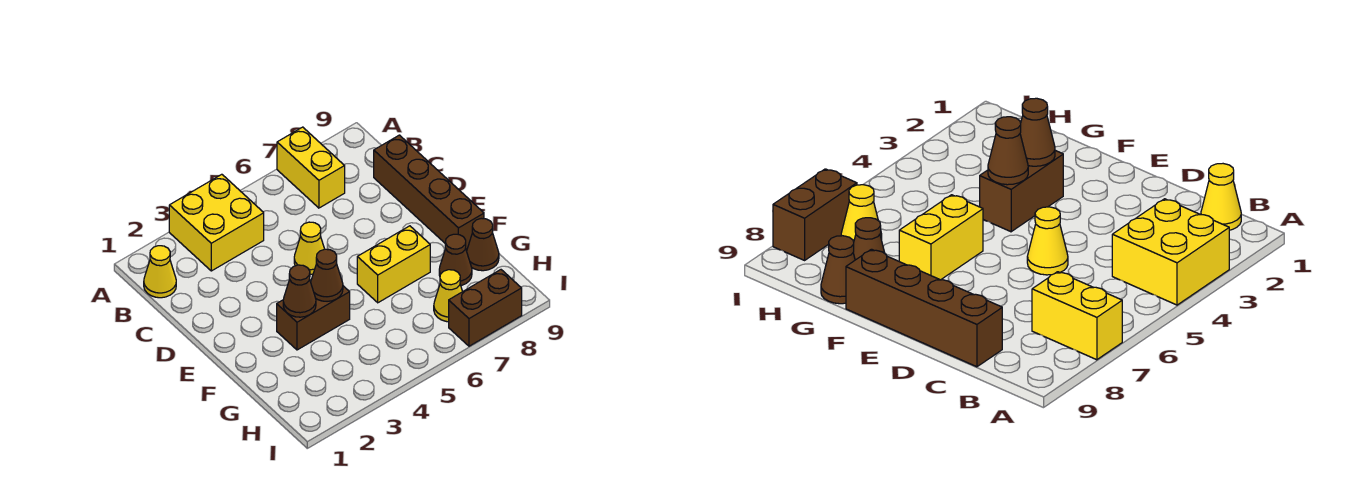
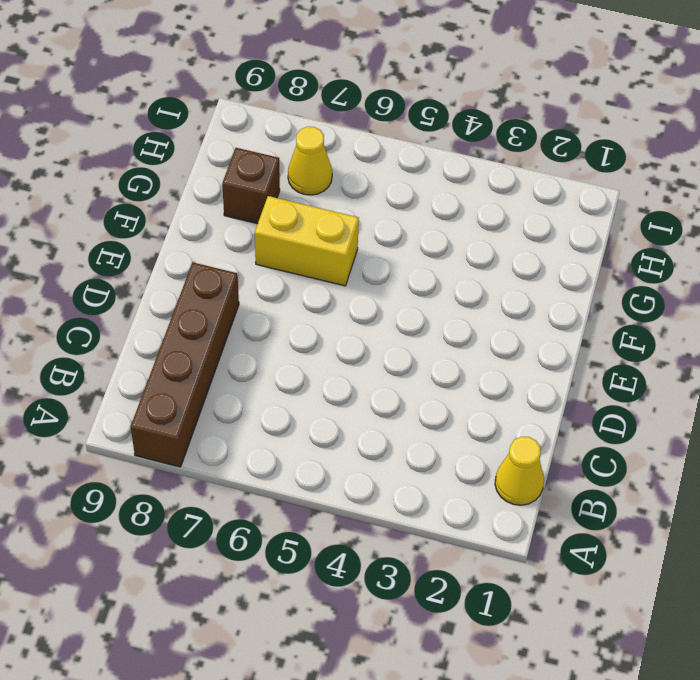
brown brick A8:D8 level 1 -> brown brick C9:F9 level 1
brown brick G8 level 1 -> brown cone G8 level 1
none -> yellow brick A3:B4 level 1
none -> yellow brick A7:B7 level 1
none -> yellow cone D5 level 1

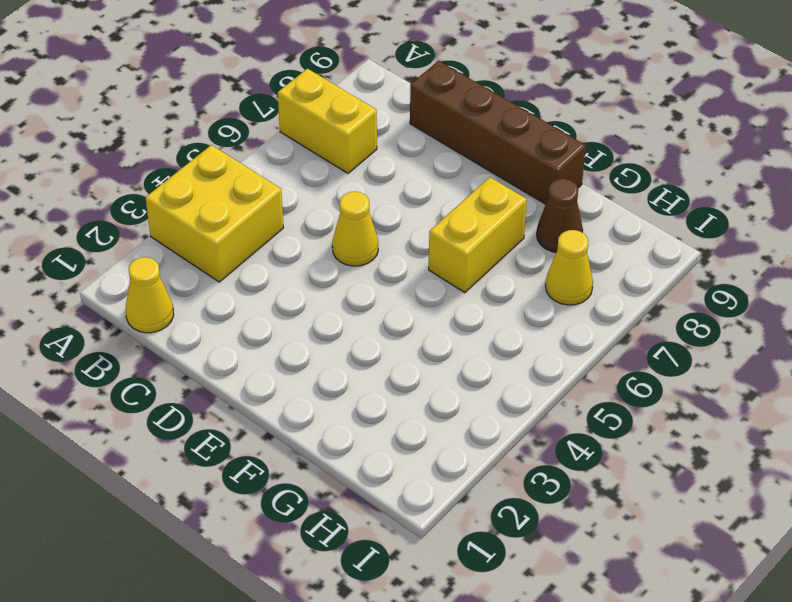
none -> brown brick F3:F4 level 1
none -> brown cone G9 level 1
none -> brown brick I7:I8 level 1

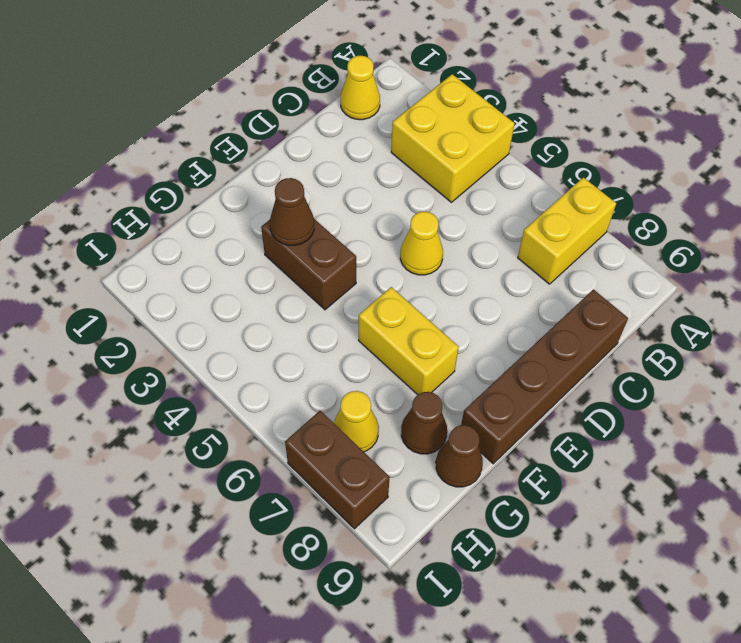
none -> brown cone F4 level 2

